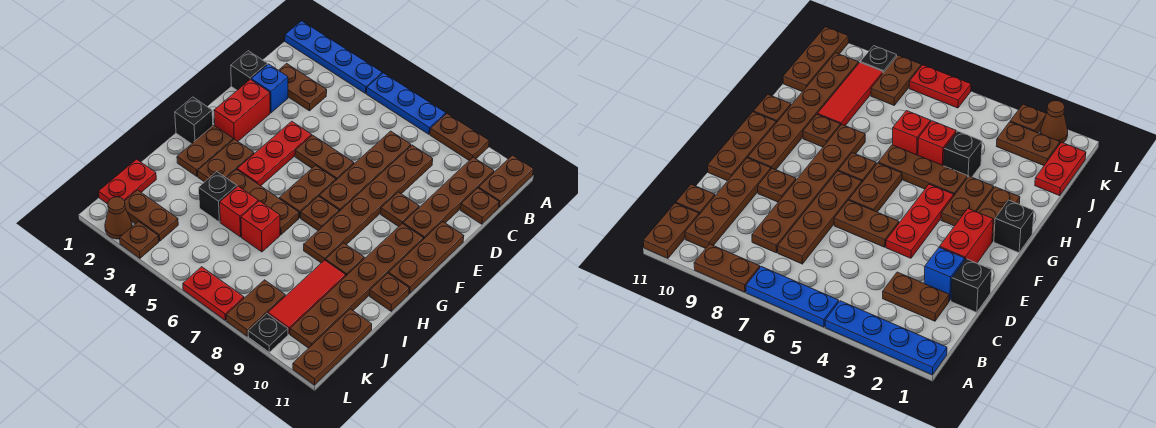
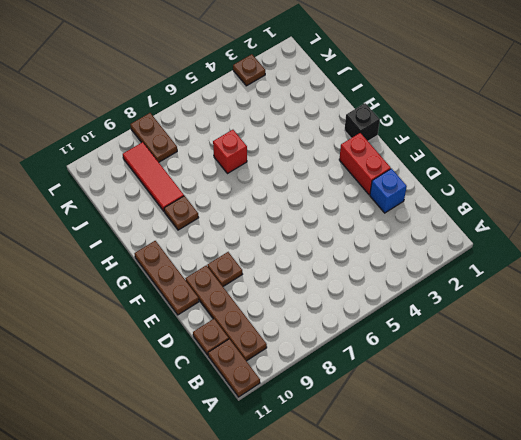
none -> blue plate A1:A4 level 1
none -> blue plate A5:A7 level 1
none -> brown plate A8:A9 level 1
none -> brown plate C2:C3 level 1

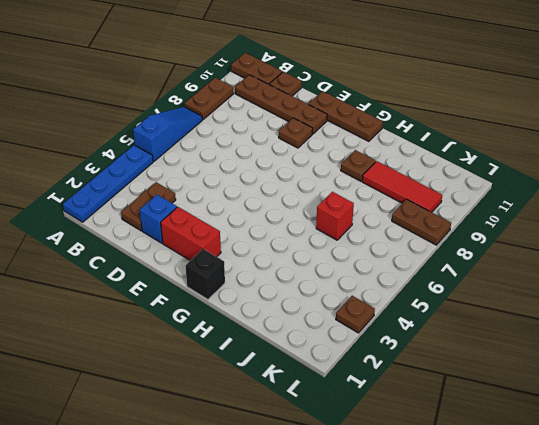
blue slope A5:A7 level 1 top 5 -> blue plate A5:A7 level 1
none -> brown plate C7:F7 level 1
none -> brown plate C8:H8 level 1
none -> black brick D1 level 1
none -> red plate E4:G4 level 1

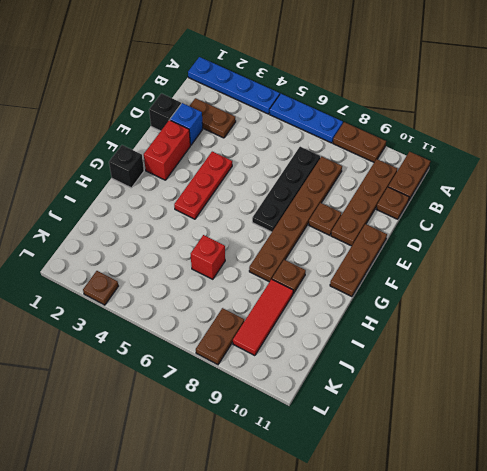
black plate C7:F7 level 1 -> brown plate C7:F7 level 1
none -> brown plate E5:E6 level 1
none -> brown plate F6:G6 level 1
none -> brown plate F10:K10 level 1
none -> brown plate G2:H2 level 1

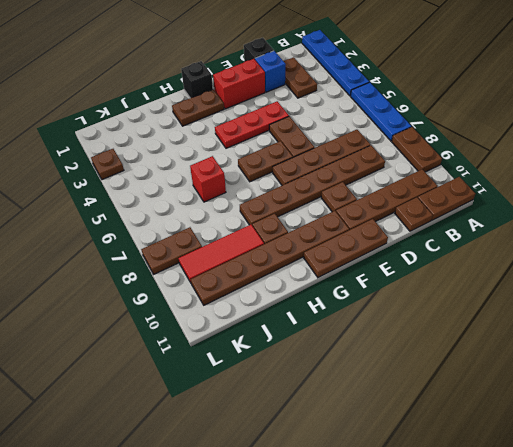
none -> brown plate G3:H3 level 1
none -> brown plate G7 level 1
none -> brown plate H4:H6 level 1
none -> brown plate H11 level 1

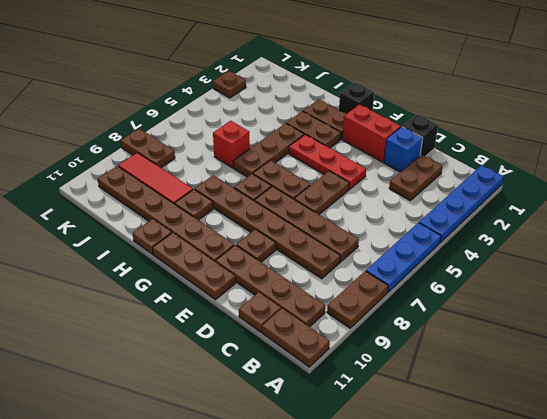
none -> black brick I4 level 1
none -> red brick I5 level 1
none -> red plate J1:K1 level 1
none -> brown plate J11:L11 level 1

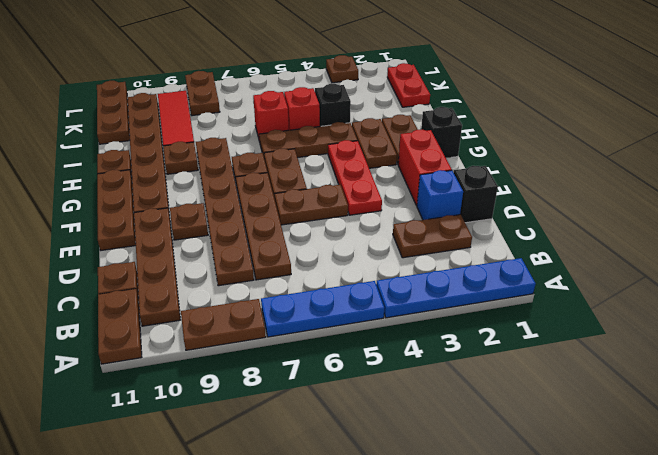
none -> brown plate K2:K3 level 1
none -> brown cone L2 level 1
none -> red plate L6:L7 level 1
none -> black plate L9 level 1

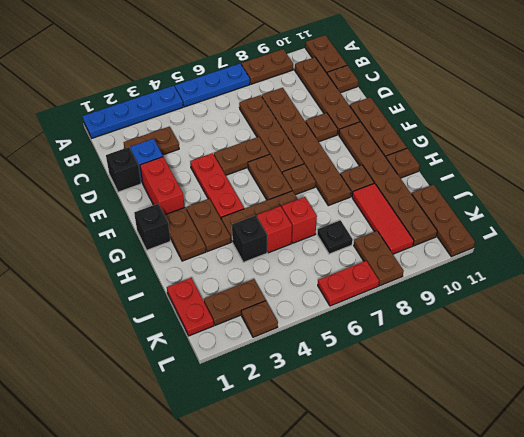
black plate J7 level 1 -> black plate L9 level 1
none -> brown cone L2 level 1

